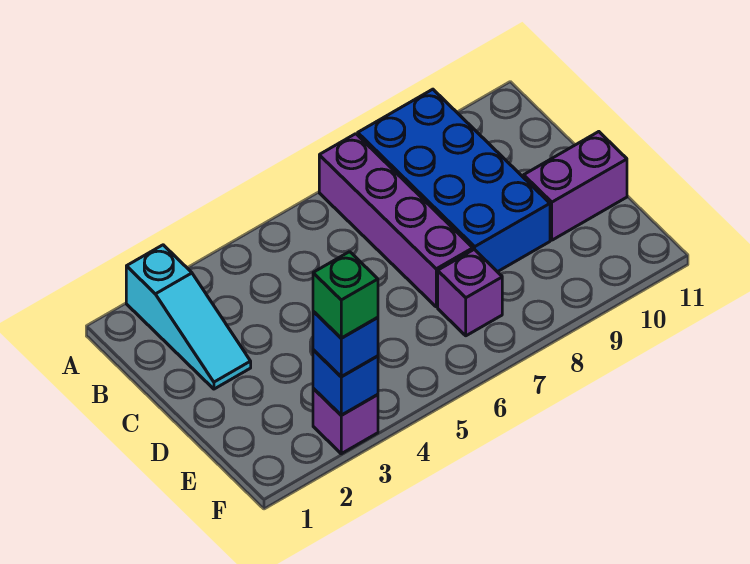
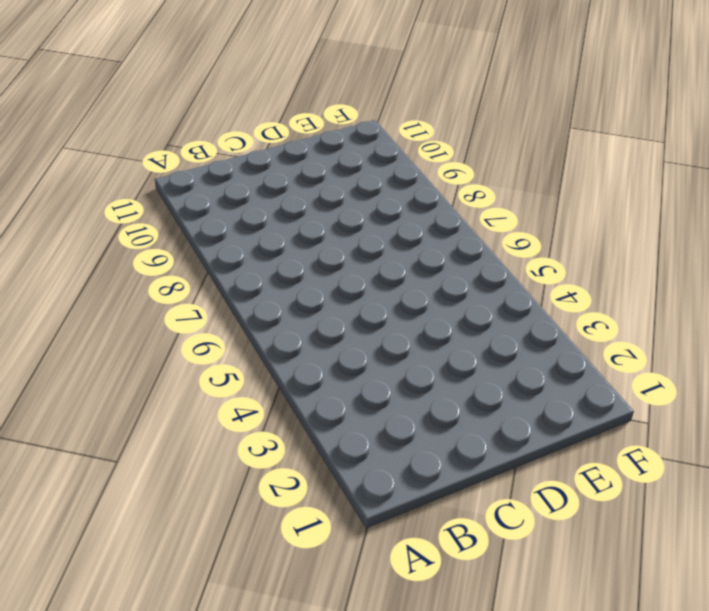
none -> cyan slope A2:C2 level 1 top A
none -> purple brick A7:D7 level 1

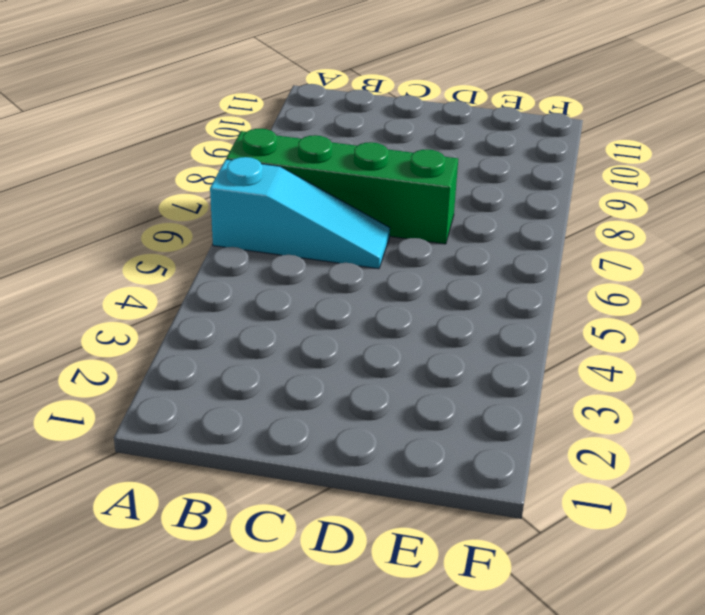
cyan slope A6:C6 level 1 top A -> cyan slope A2:C2 level 1 top A
green brick A7:D7 level 1 -> purple brick A7:D7 level 1
none -> blue brick A8:D9 level 1
none -> purple brick D10:D11 level 1

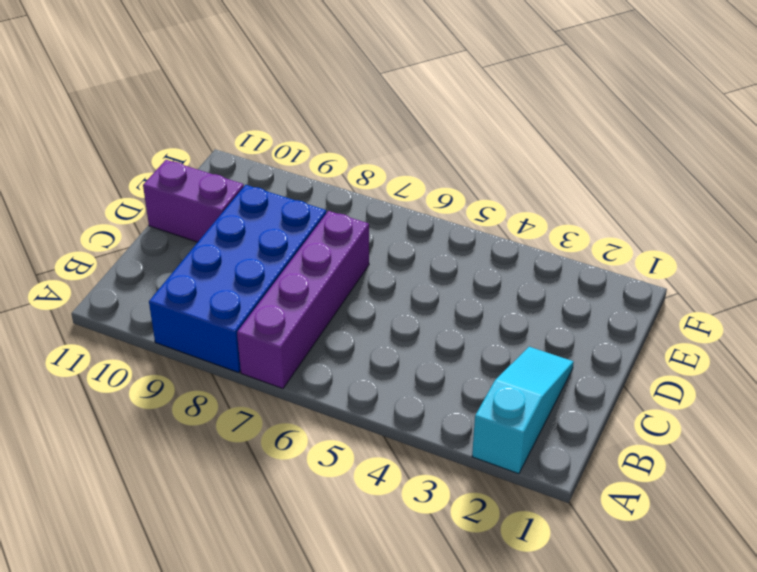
none -> purple brick E7 level 1
none -> purple brick F3 level 1

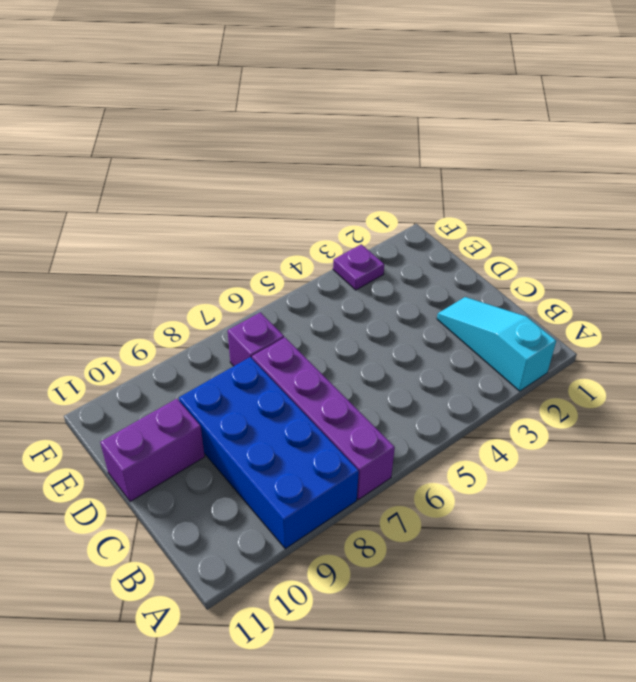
purple plate F3 level 1 -> purple brick F3 level 1
none -> blue brick F3 level 2
none -> blue brick F3 level 3

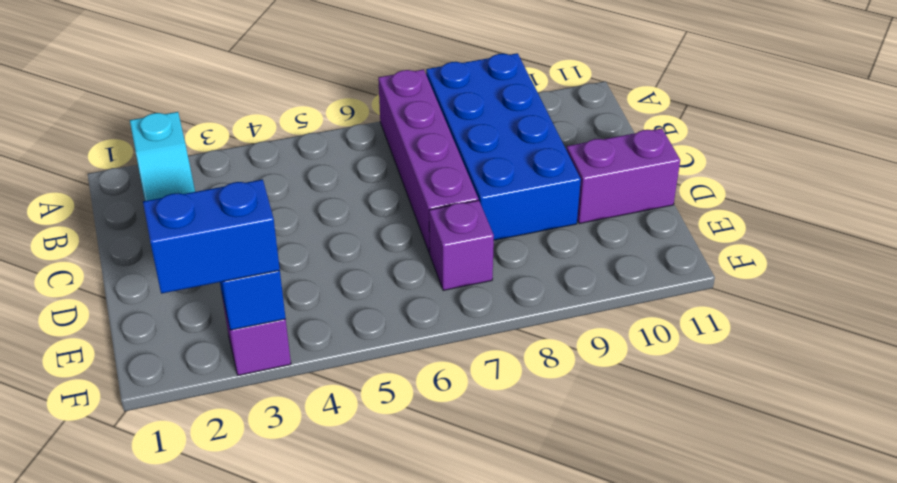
blue brick F2:F3 level 3 -> blue brick F3 level 3
none -> green brick F3 level 4

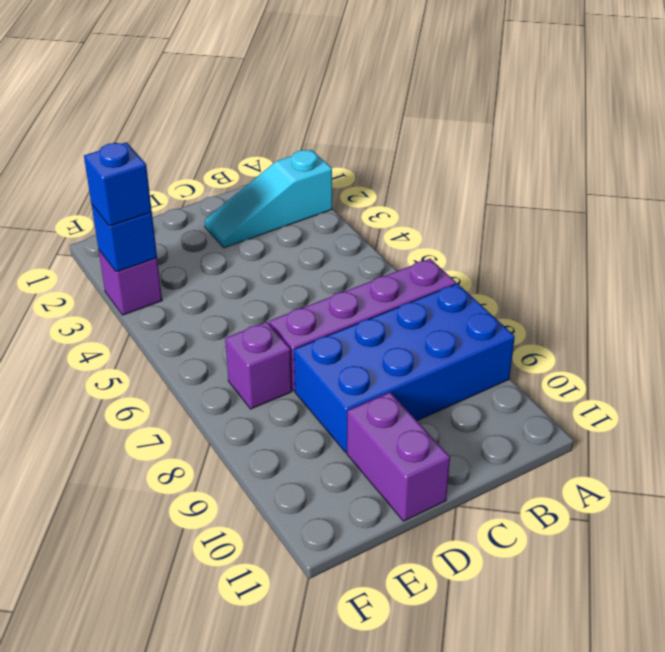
none -> green brick F3 level 4

